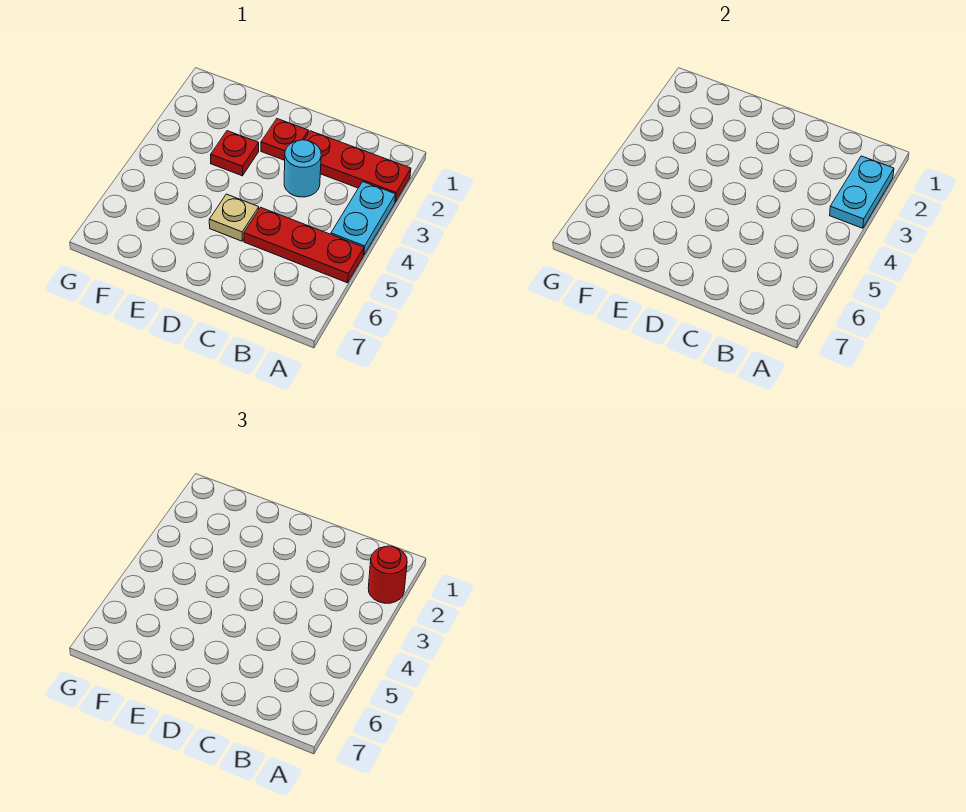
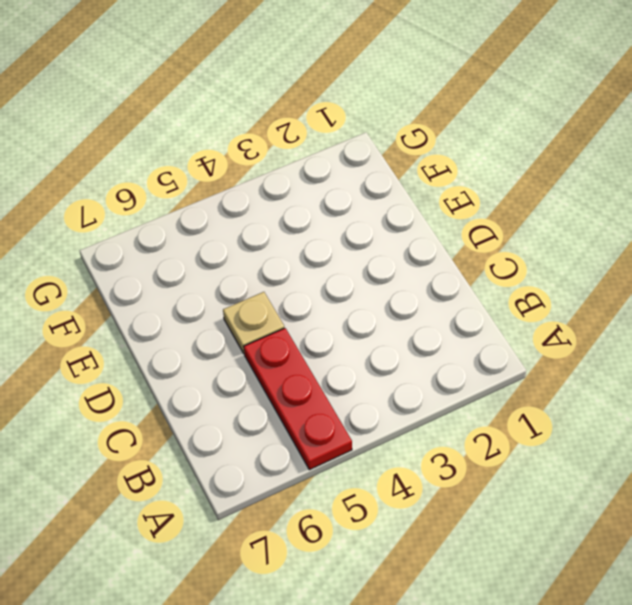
none -> red plate A2:C2 level 1
none -> cyan plate A3:A4 level 1

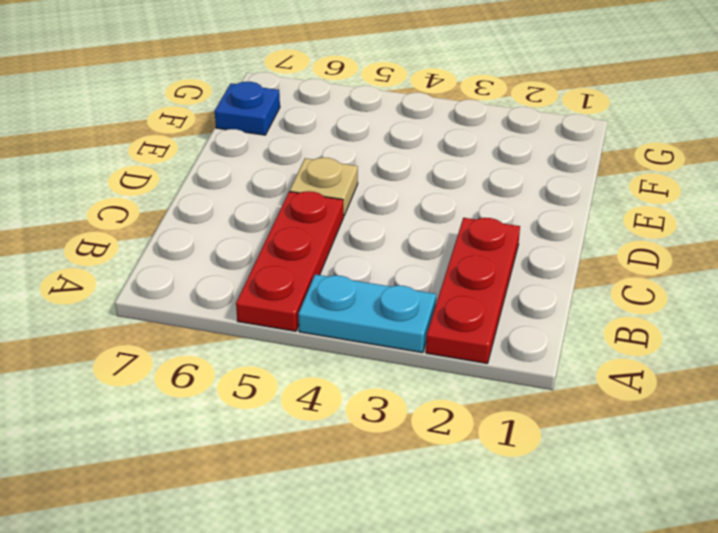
blue plate F7 level 1 -> none
none -> cyan round brick C3 level 1
none -> red plate D2 level 1

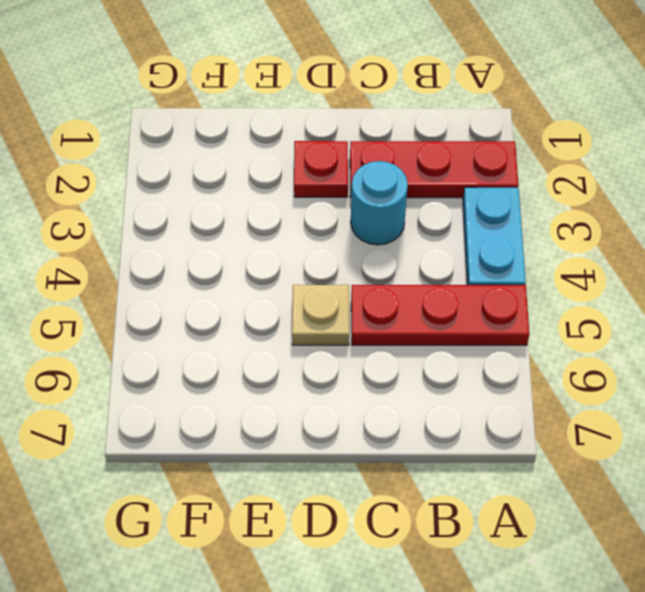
none -> red plate E3 level 1
none -> cyan plate A2:A3 level 2

